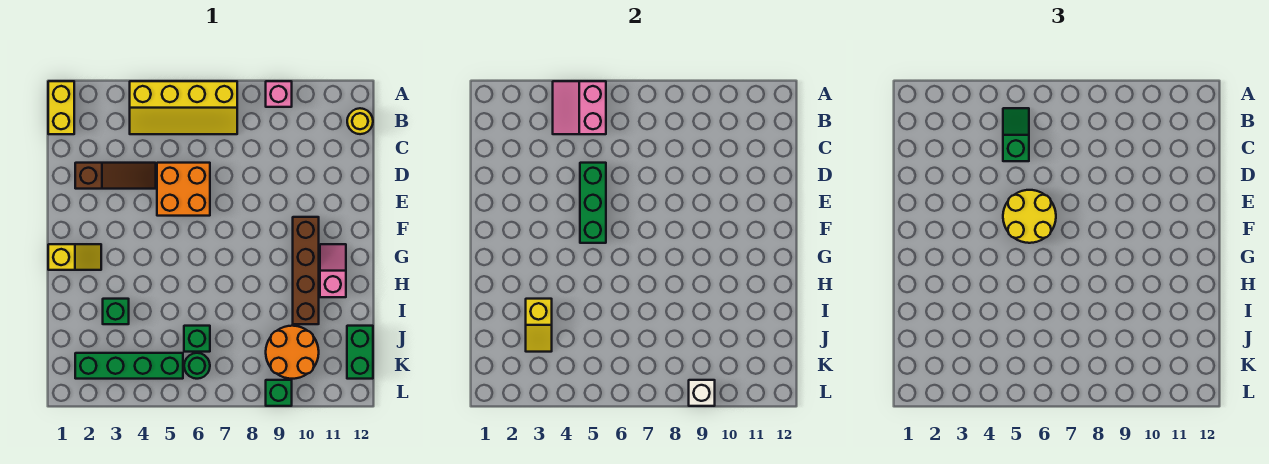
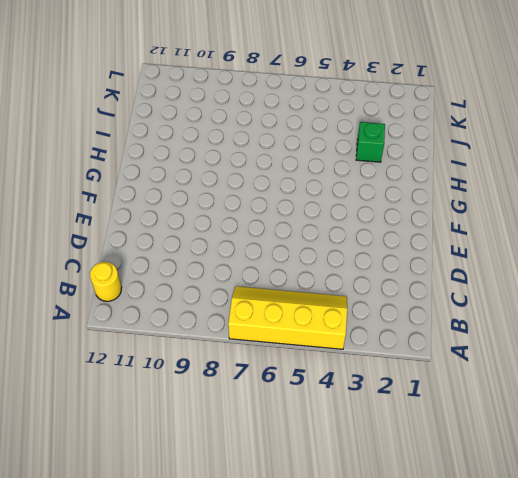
none -> yellow brick A1:B1 level 1
none -> pink brick A9 level 1
none -> brown slope D2:D4 level 1 top 2

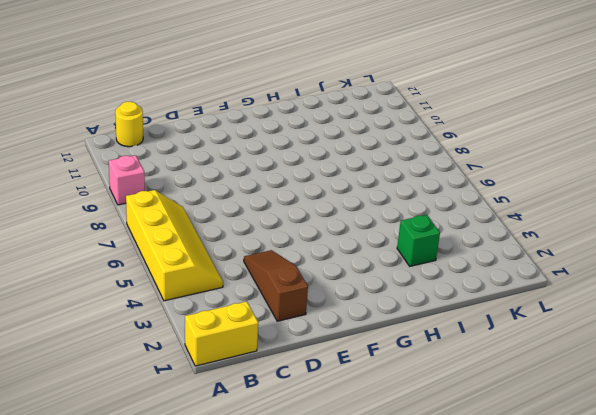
none -> orange brick D5:E6 level 1
none -> brown brick F10:I10 level 1
none -> yellow slope G1:G2 level 1 top 1

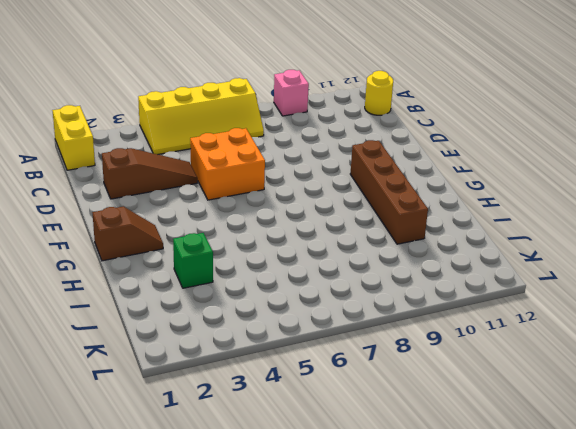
brown slope G1:G2 level 1 top 1 -> yellow slope G1:G2 level 1 top 1
none -> pink slope G11:H11 level 1 top H
none -> green brick J6 level 1
none -> orange round brick J9:K10 level 1

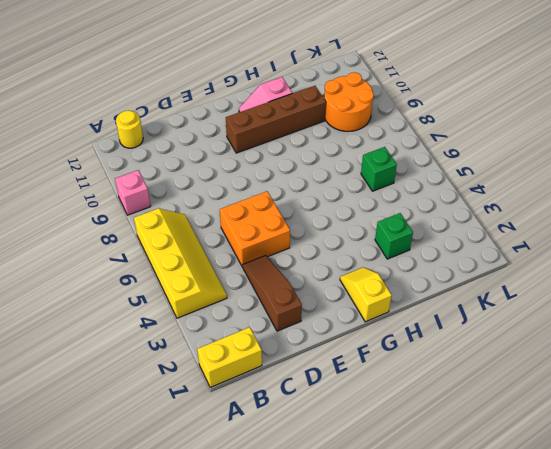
none -> green brick J12:K12 level 1
none -> green brick K2:K5 level 1
none -> green round brick K6 level 1

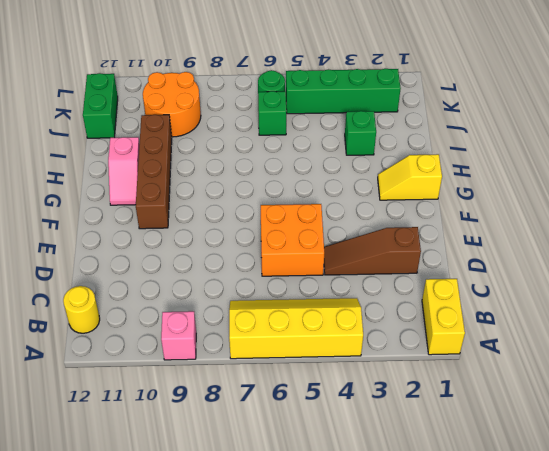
none -> green brick L9 level 1
none -> pink slope A4:B5 level 2 top 5
none -> green brick D5:F5 level 2

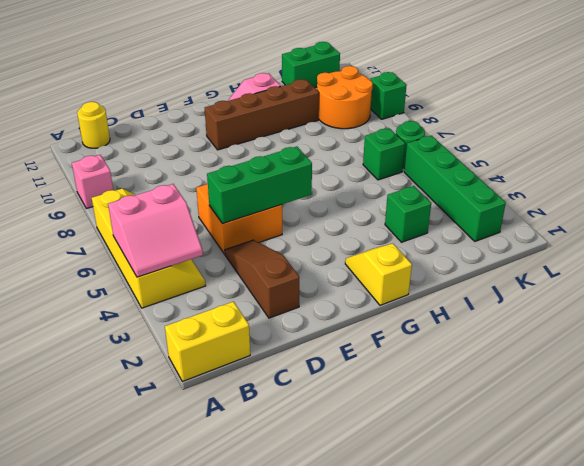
none -> yellow slope I3:J3 level 2 top I
none -> white brick L9 level 2
none -> green slope B5:C5 level 3 top C

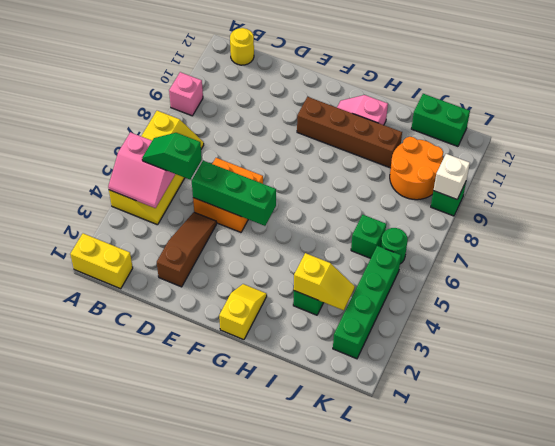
none -> yellow round brick E5:F6 level 3

